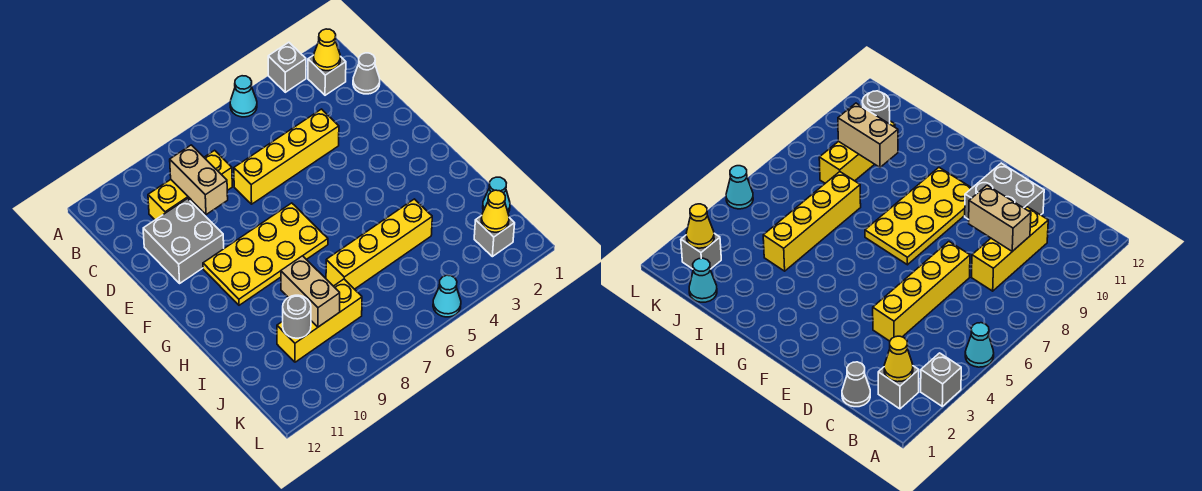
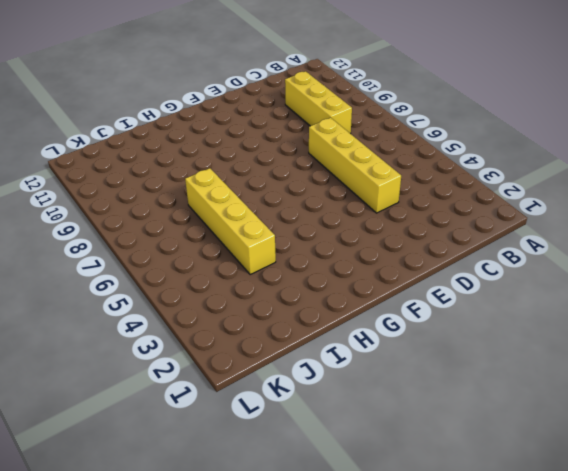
none -> grey brick A3 level 1
none -> cyan cone A5 level 1
none -> grey brick B2 level 1

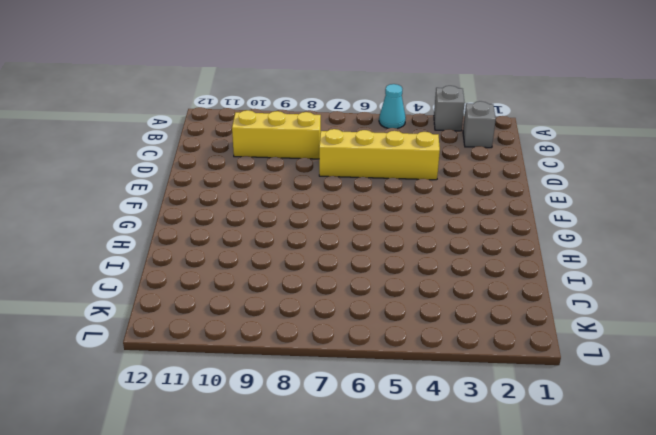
none -> grey cone C1 level 1
none -> grey brick D10:E11 level 1
none -> yellow plate F7:G10 level 1

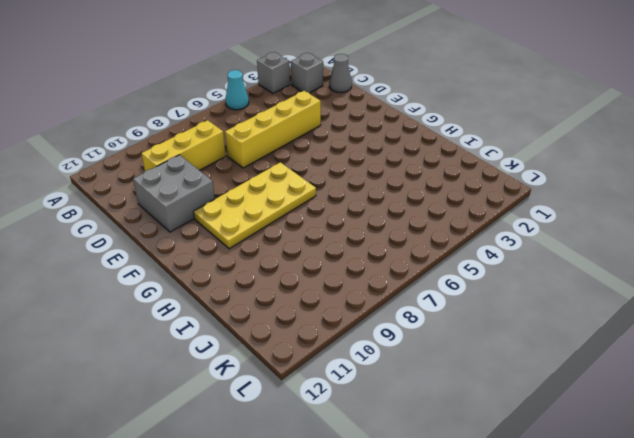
none -> yellow brick I4:I7 level 1
none -> cyan cone J1 level 1
none -> yellow brick J8:J10 level 1

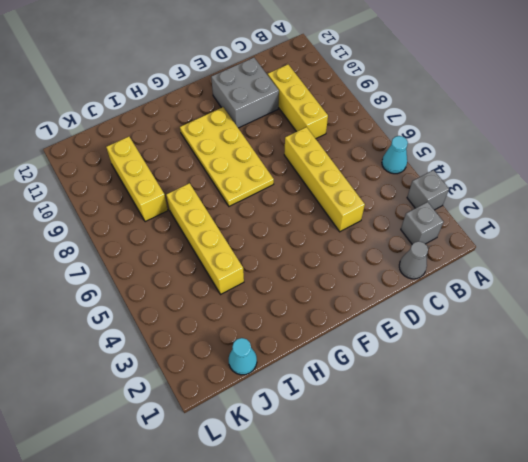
none -> grey brick K2 level 1
none -> cyan cone L5 level 1
none -> yellow cone B2 level 2

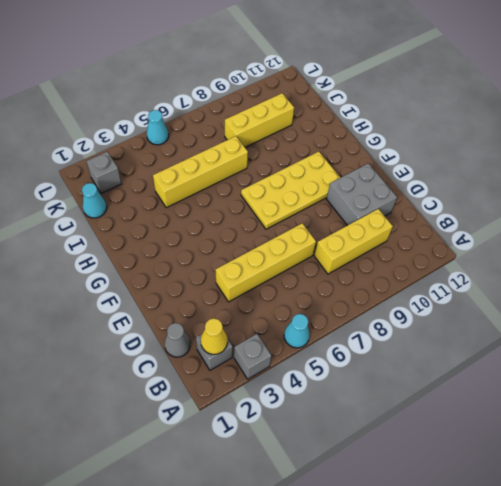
none -> tan brick C9:D9 level 2
none -> tan brick I9:J9 level 2
none -> grey round brick J10 level 2

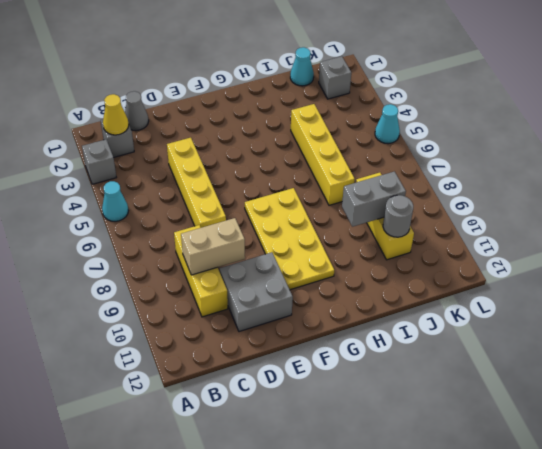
grey brick I9:J9 level 2 -> tan brick I9:J9 level 2
none -> yellow cone K2 level 2

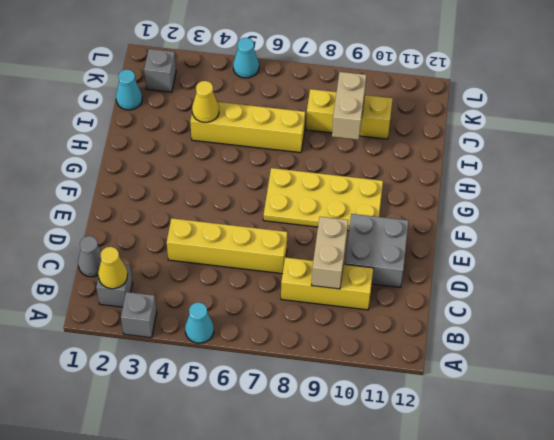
yellow cone I4 level 2 -> yellow cone K2 level 2
none -> grey round brick J10 level 2

